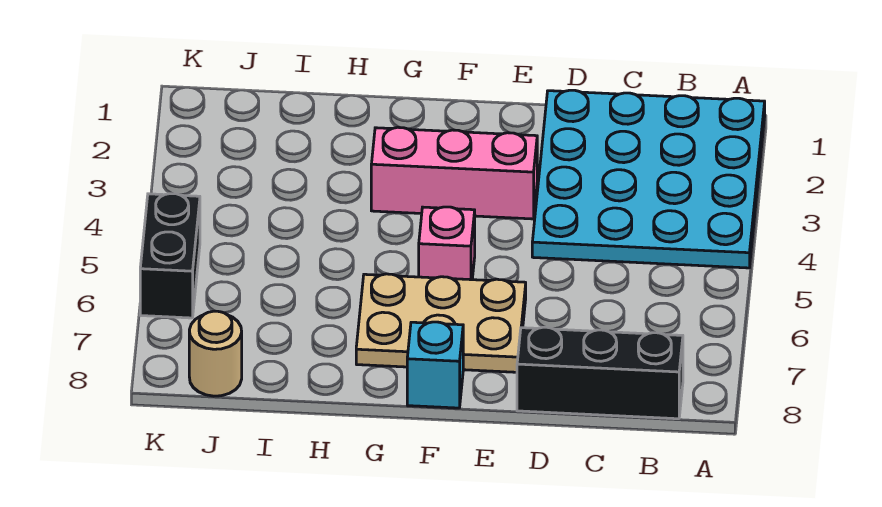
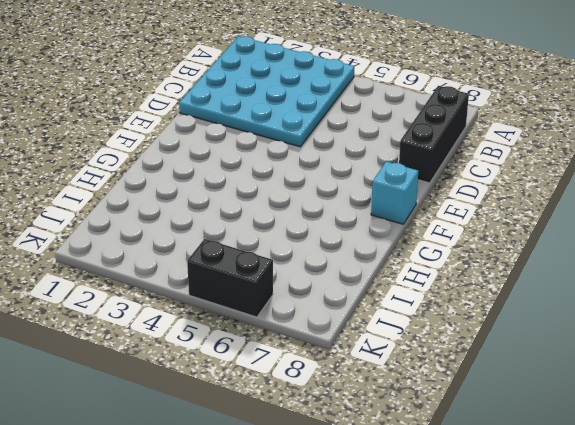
none -> pink brick E3:G3 level 1
none -> tan plate E6:G7 level 1

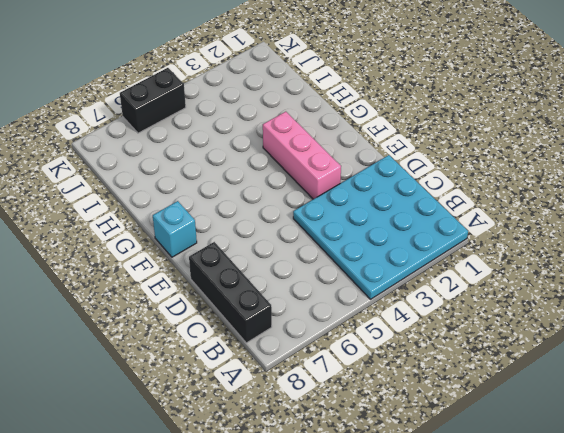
none -> tan plate E6:G7 level 1
none -> pink brick F5 level 1

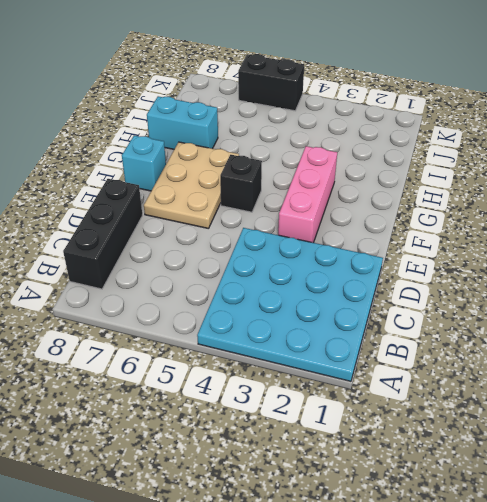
black brick F5 level 1 -> pink brick F5 level 1
cyan brick H7:H8 level 1 -> none
none -> tan round brick J8 level 1

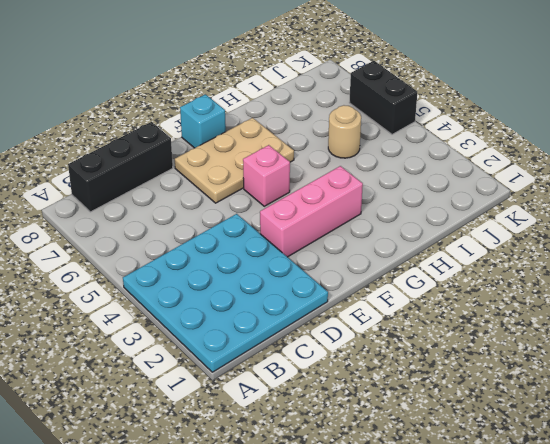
tan round brick I5 level 1 -> tan round brick J8 level 1

